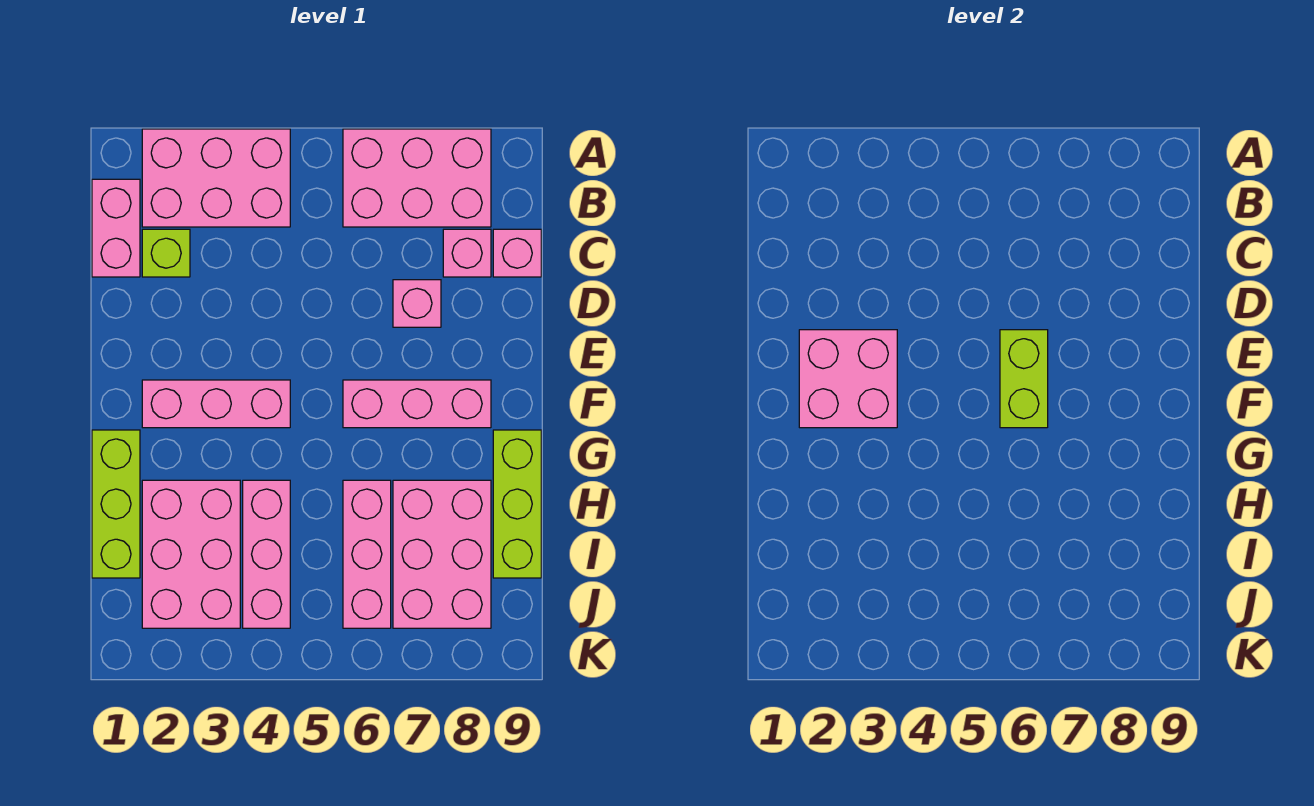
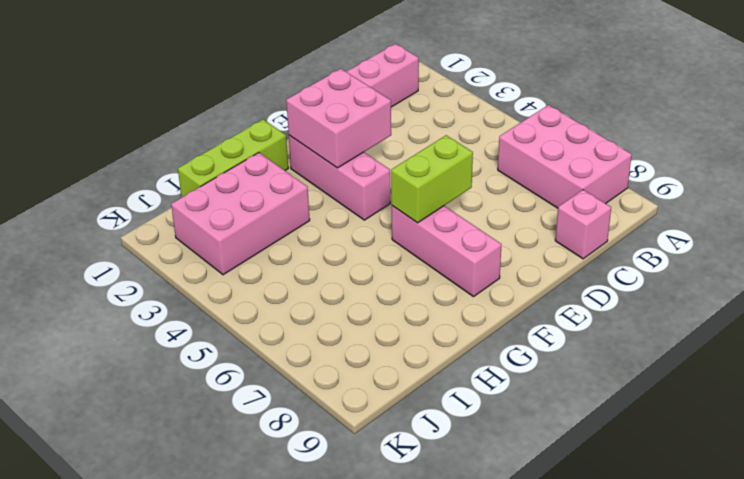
none -> pink brick A2:B4 level 1
none -> lime brick C2 level 1
none -> pink brick C8 level 1

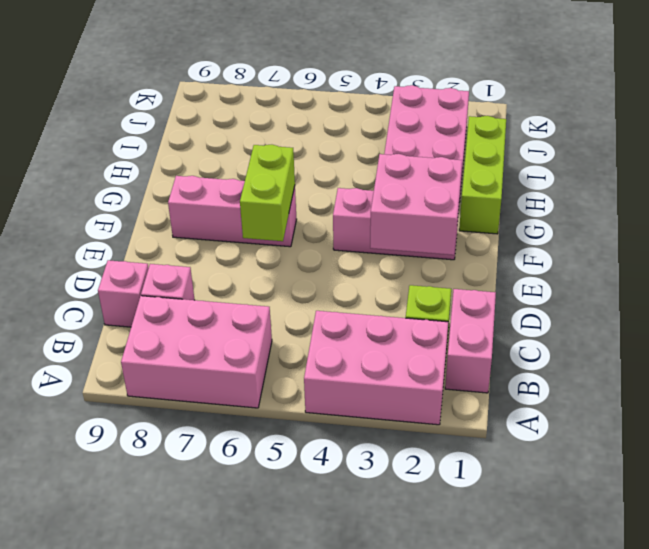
none -> pink brick D7 level 1
none -> lime brick G9:I9 level 1
none -> pink brick H4:J4 level 1

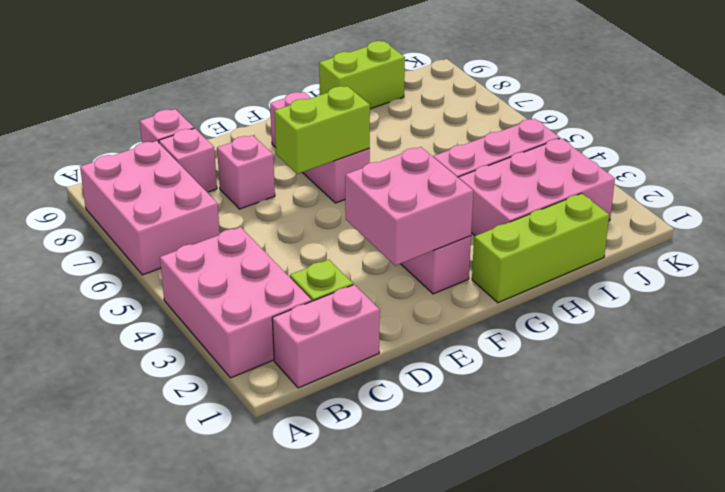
lime brick H9:I9 level 1 -> lime brick G9:I9 level 1
none -> pink brick H6:J6 level 1
none -> pink brick H7:J8 level 1

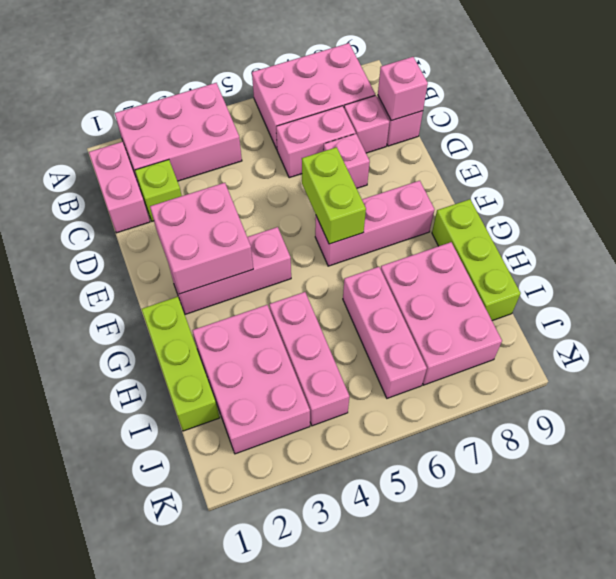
pink brick C6:C7 level 1 -> none
pink brick C9 level 2 -> none

